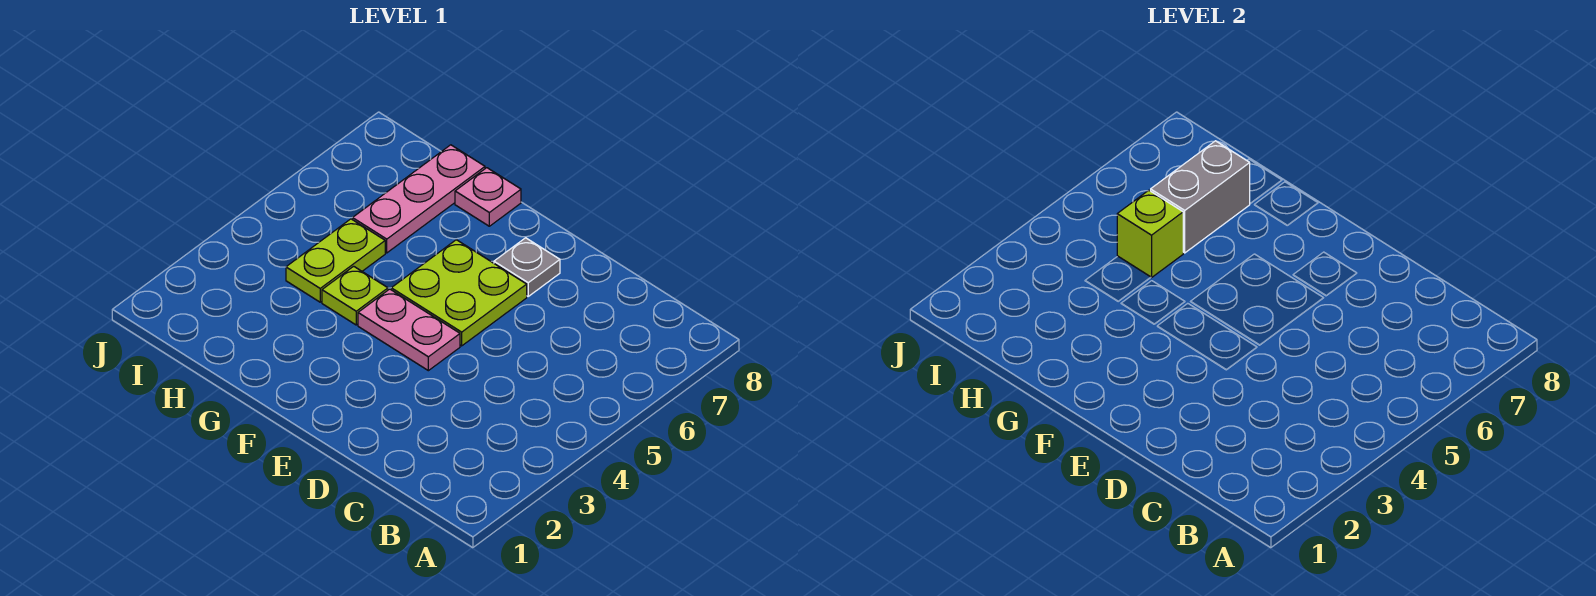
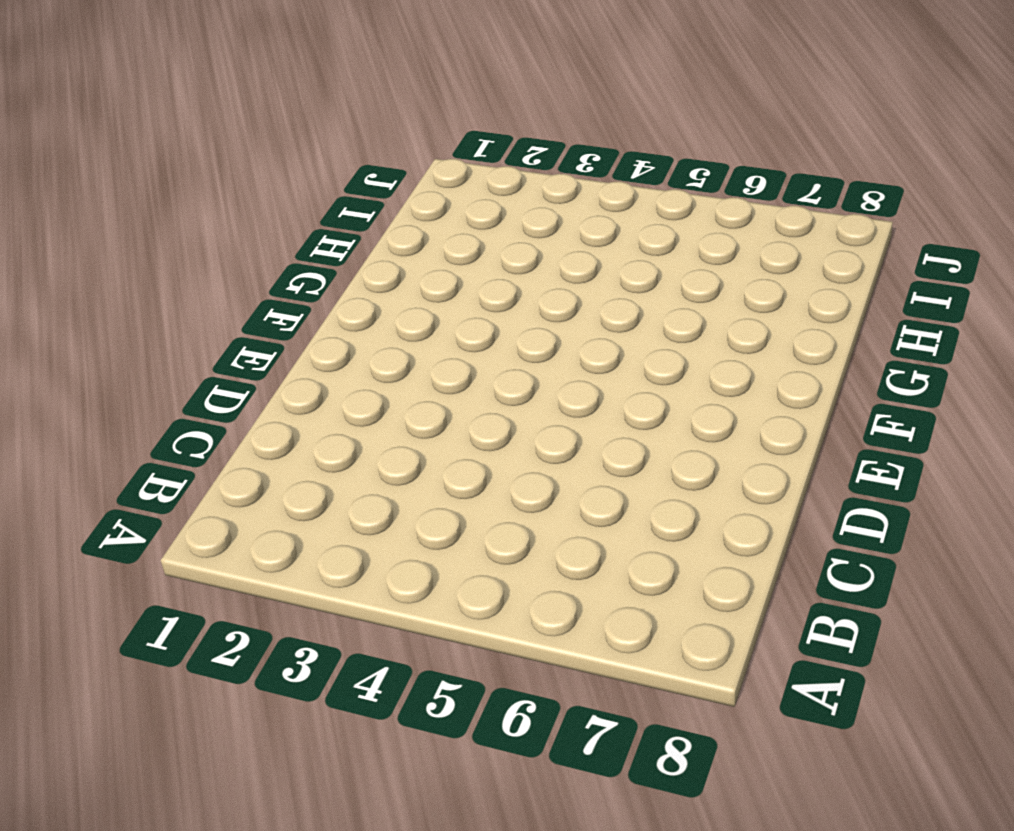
none -> pink plate E4:F4 level 1
none -> lime plate E5:F6 level 1

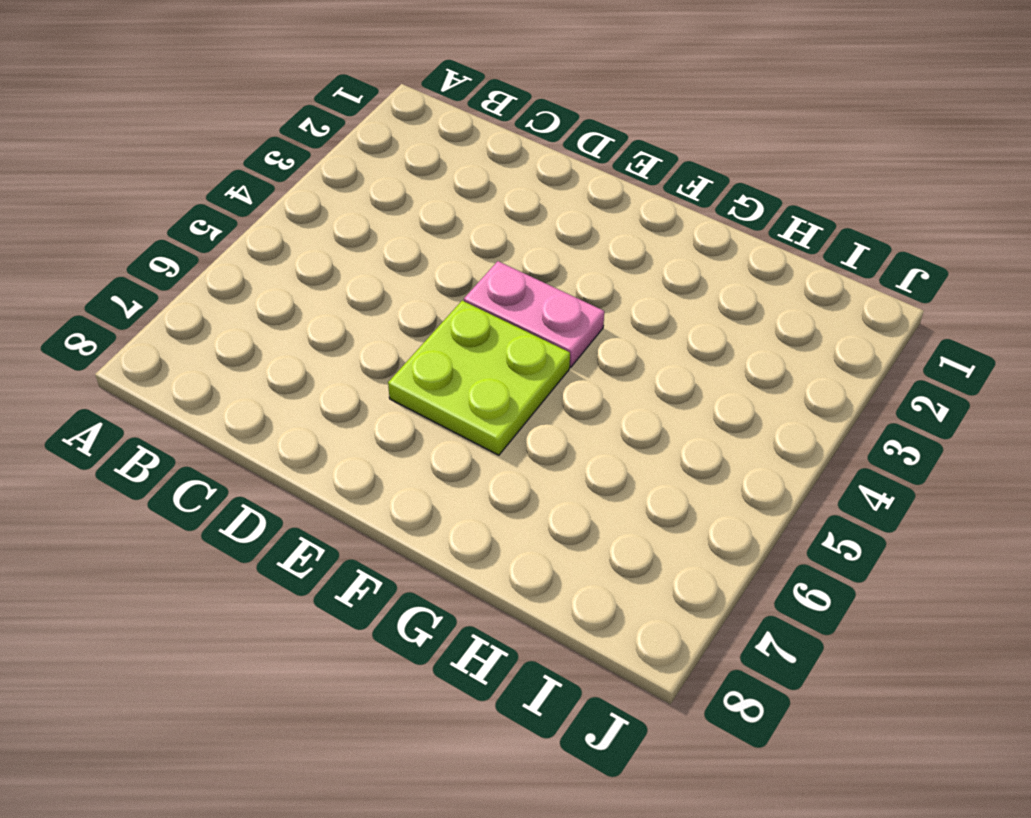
none -> grey plate E7 level 1
none -> lime plate G4 level 1

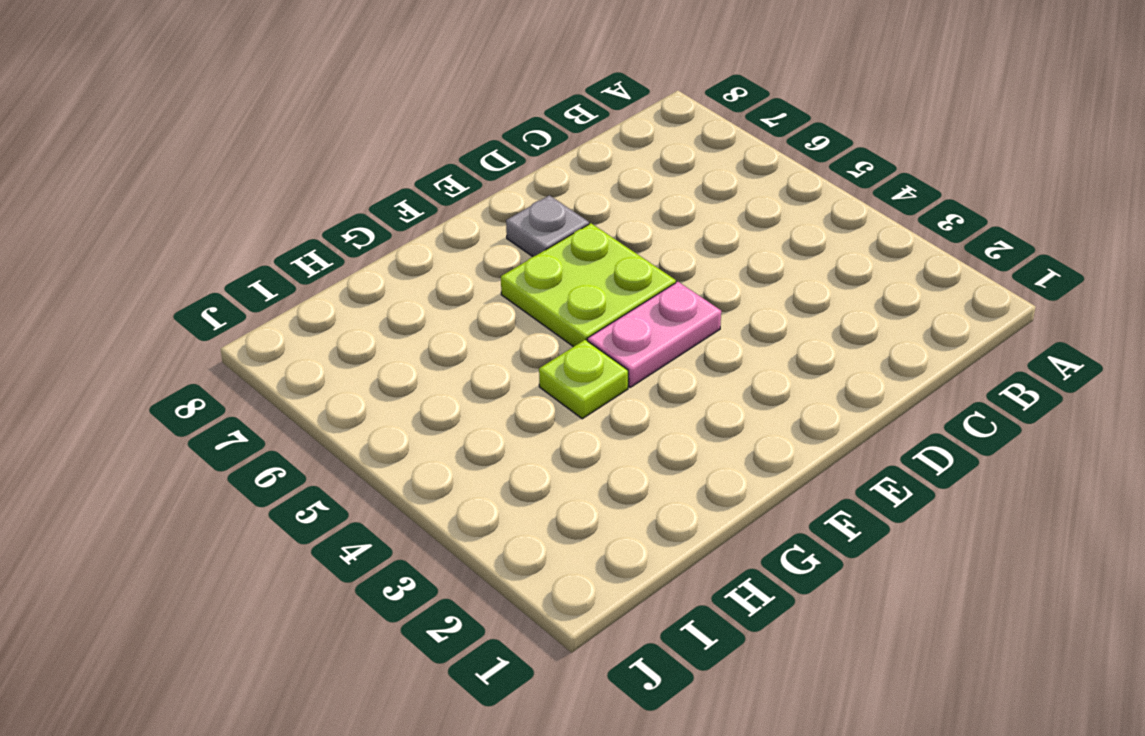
none -> pink plate G8 level 1
none -> lime plate H4:H5 level 1

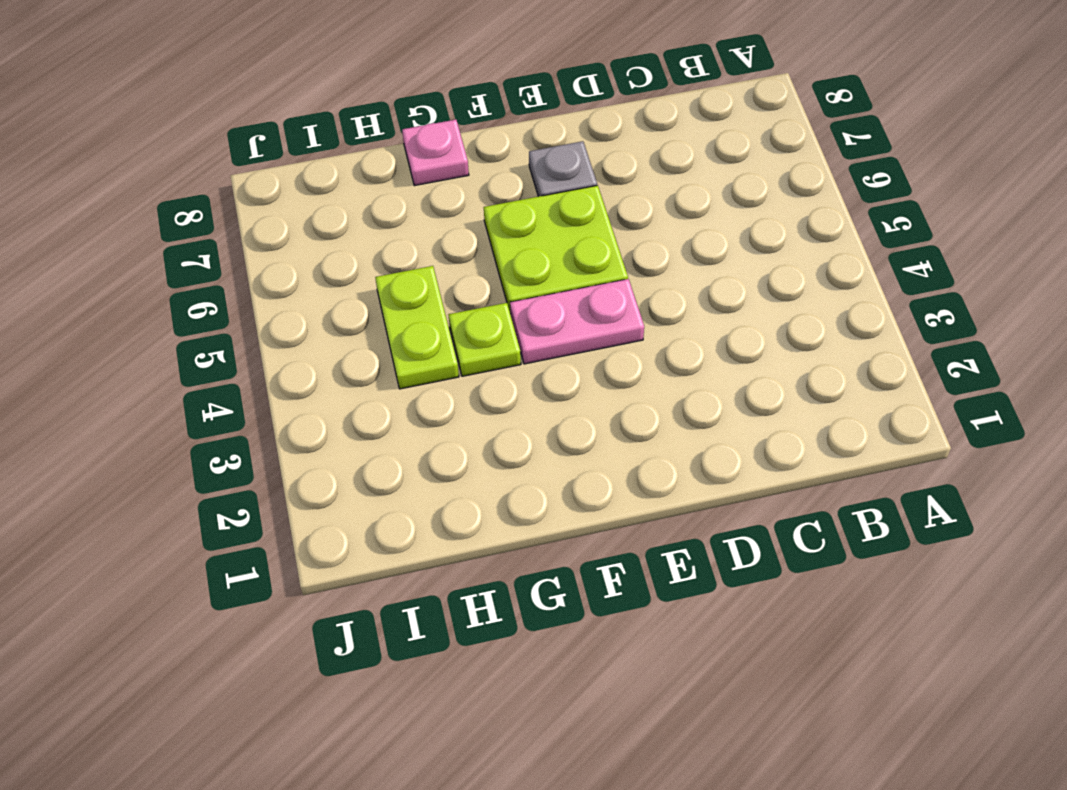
none -> pink plate H6:H8 level 1
none -> lime brick H5 level 2

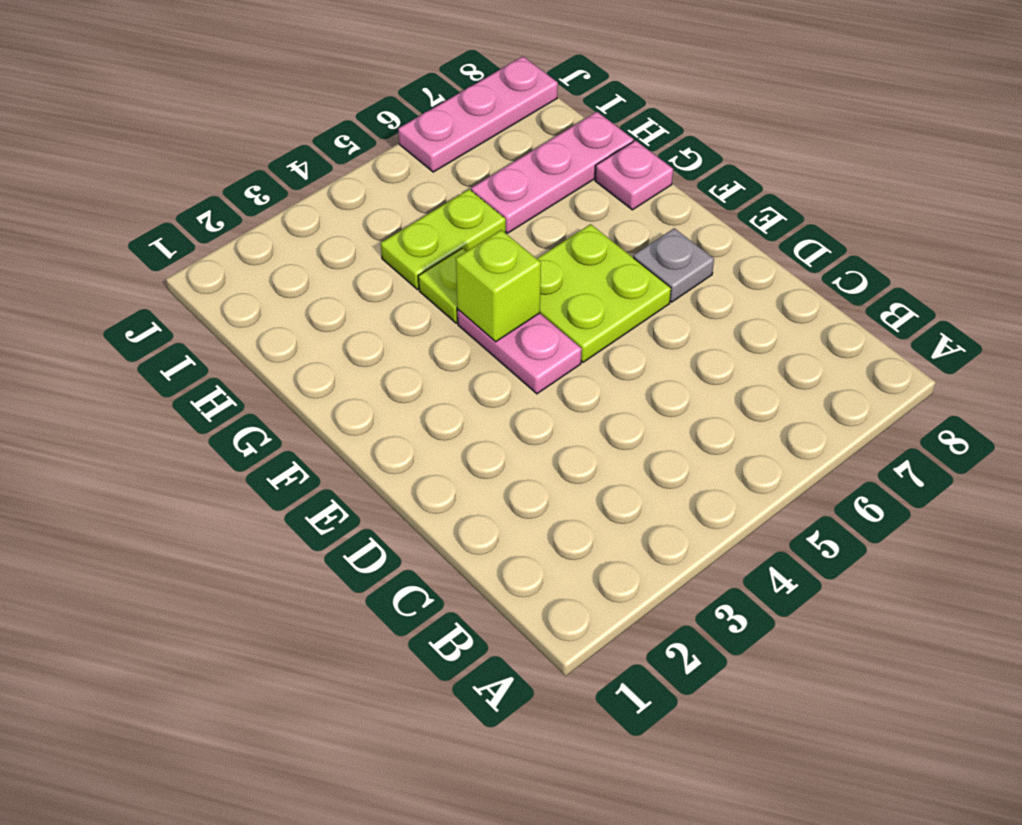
lime brick F4 level 2 -> lime brick H5 level 2
pink plate J6:J8 level 1 -> none
none -> grey brick H6:H7 level 2

